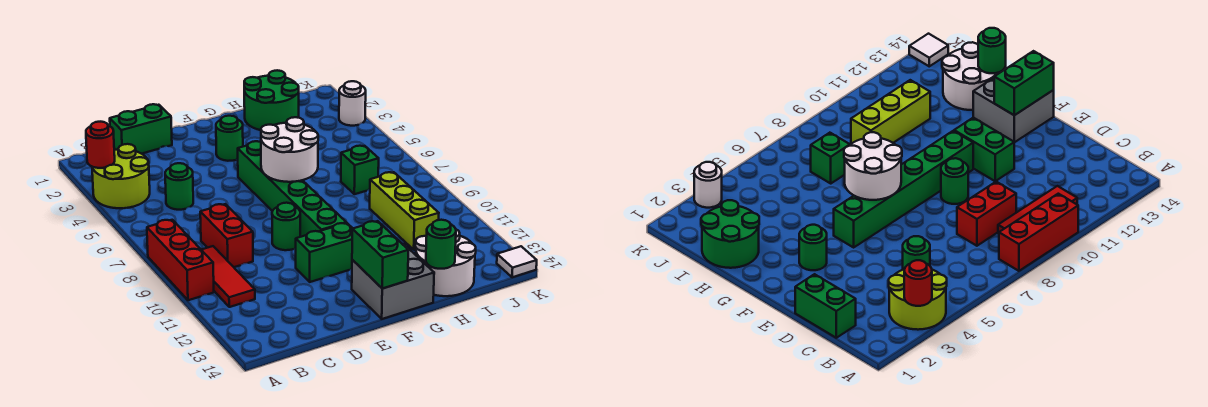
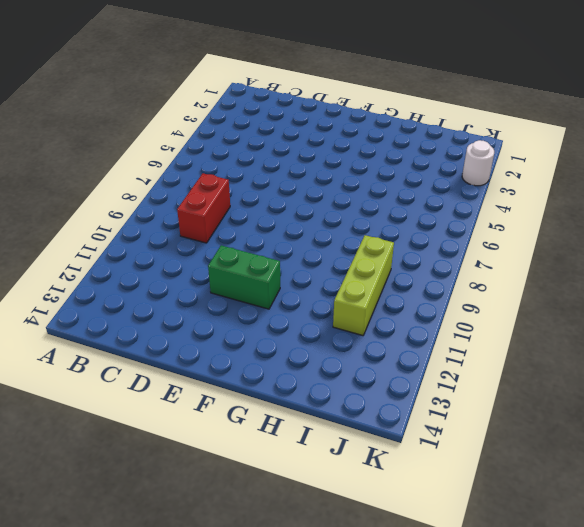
none -> lime round brick A3:B4 level 1
none -> red brick A8:A10 level 1
none -> red tile B9:B11 level 1

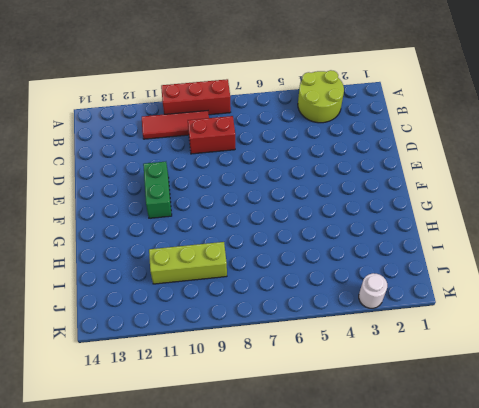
none -> green brick C1:D1 level 1
none -> green round brick C5 level 1
none -> green round brick E9 level 1

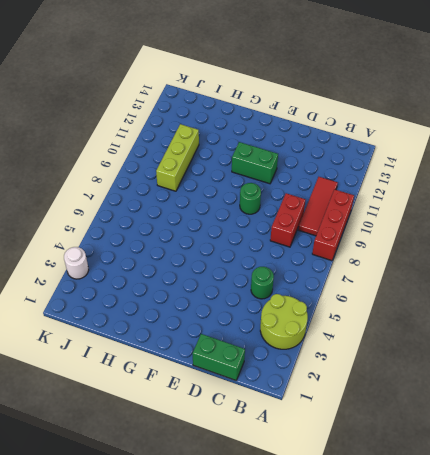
none -> green round brick F3 level 1
none -> green brick F5:F10 level 1
none -> grey brick F13:G14 level 1

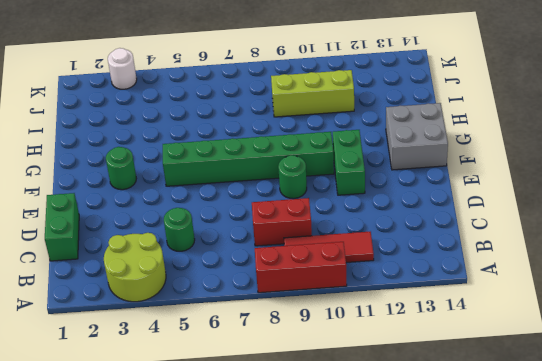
none -> green round brick H1:I2 level 1
none -> white round brick H13:I14 level 1
none -> green brick I7 level 1

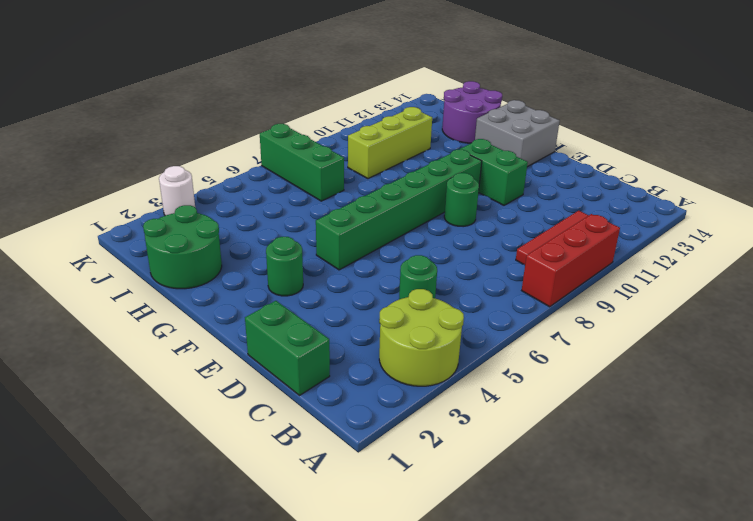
purple round brick H13:I14 level 1 -> white round brick H13:I14 level 1
green brick I7:K7 level 1 -> green brick I7 level 1
none -> red brick C8:C9 level 1
none -> white tile K14 level 1
none -> red round brick A3 level 2

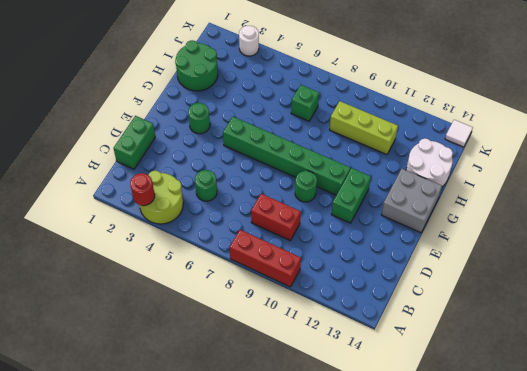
none -> red tile B9:B11 level 1
none -> white round brick F6:G7 level 2
none -> green brick F13:F14 level 2

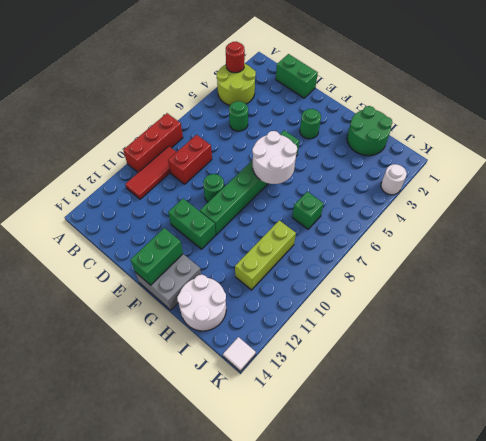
none -> green round brick H14 level 2

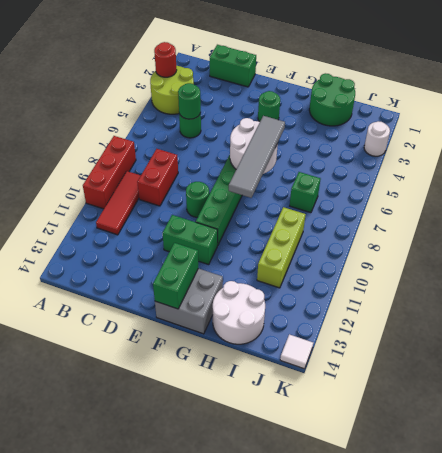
green round brick C5 level 2 -> green round brick H14 level 2
grey tile G6:G9 level 3 -> none

